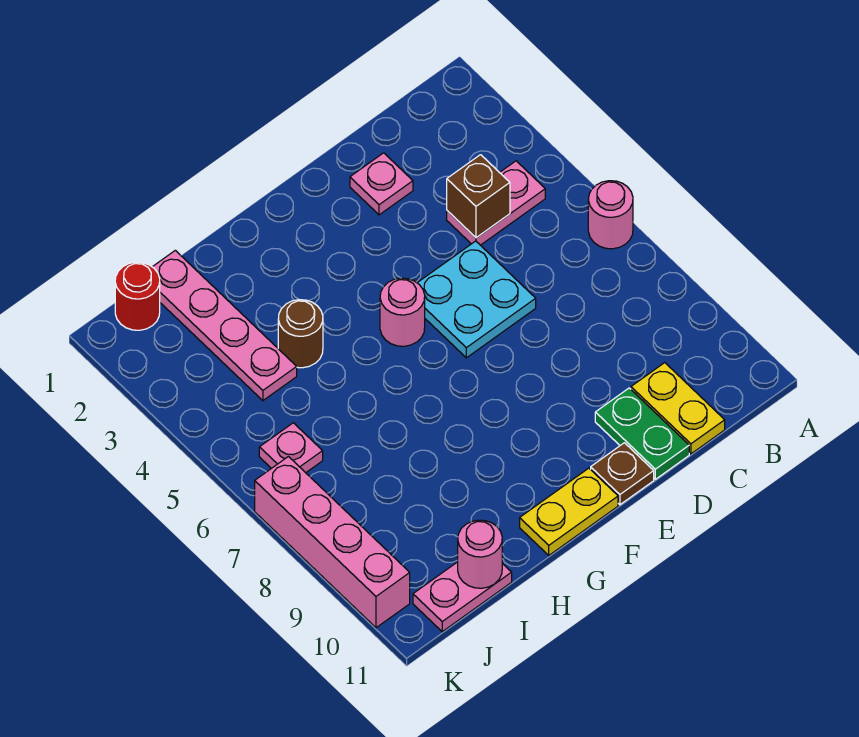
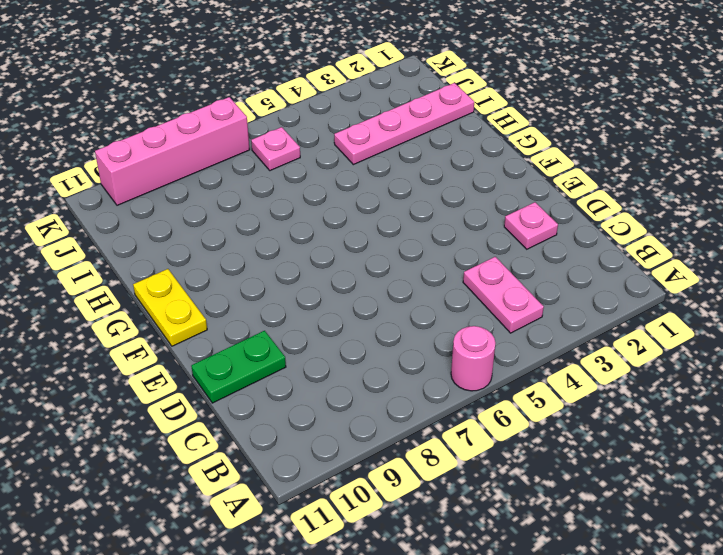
none -> yellow plate C10:C11 level 1
none -> cyan plate D5:E6 level 1
none -> brown plate E11 level 1

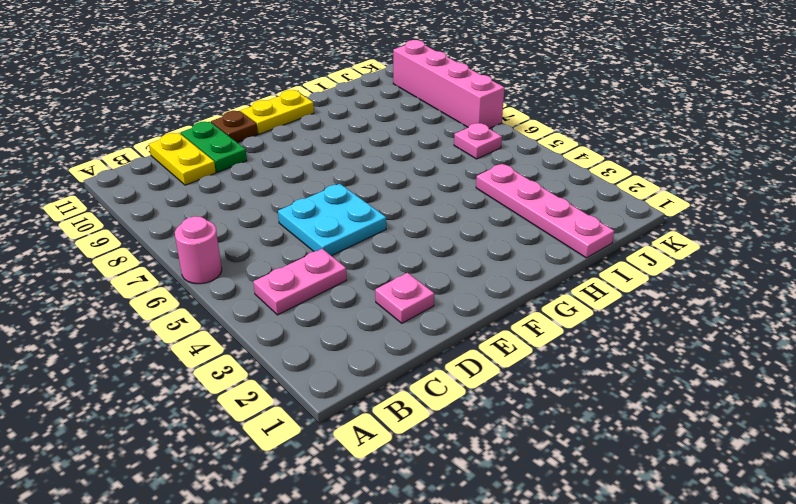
none -> pink round brick F5 level 1
none -> brown round brick H4 level 1
none -> pink plate I11:J11 level 1

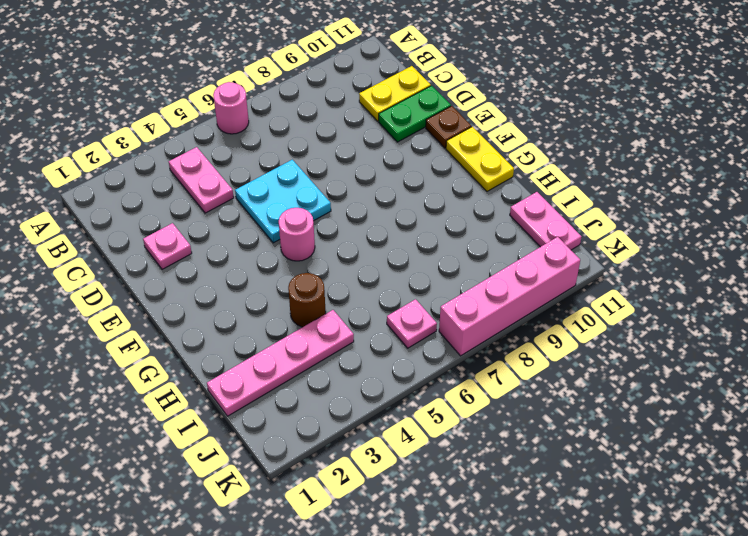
none -> red round brick J1 level 1
none -> brown brick C4 level 2
none -> pink round brick I11 level 2

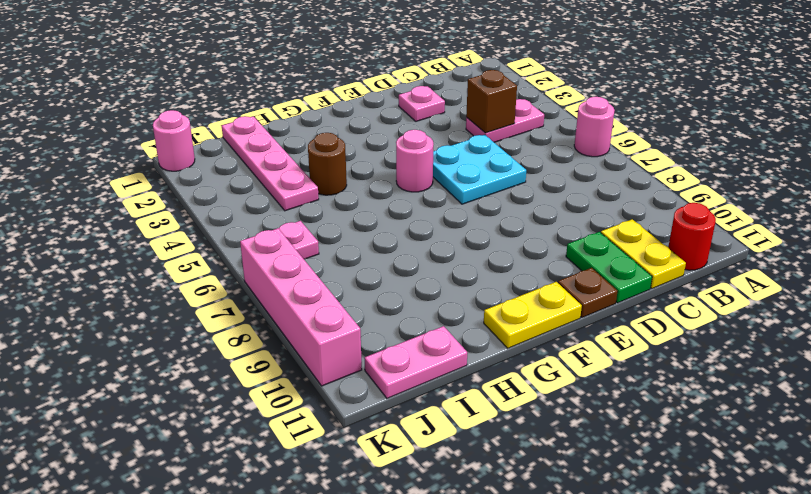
red round brick B11 level 1 -> red round brick J1 level 1
pink round brick K1 level 1 -> pink round brick I11 level 2

